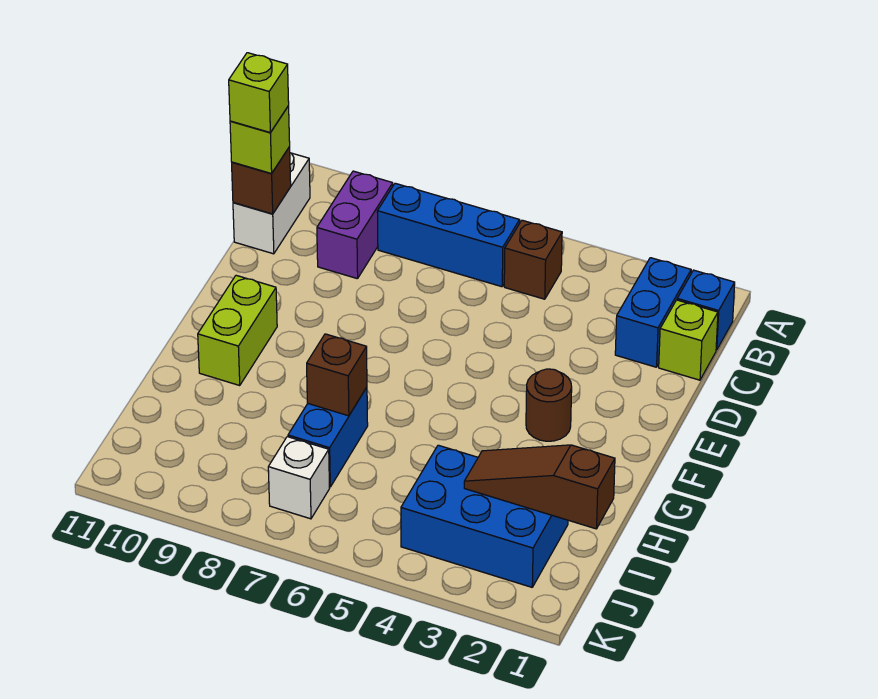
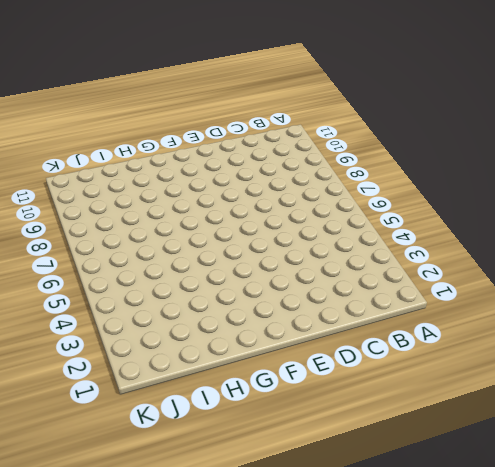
none -> blue brick B1 level 1
none -> blue brick B2:C2 level 1
none -> brown brick B5 level 1

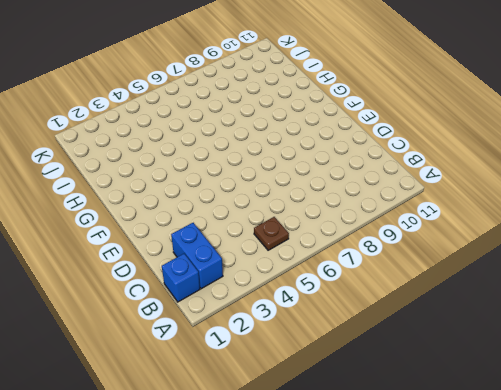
brown plate B5 level 1 -> brown brick B5 level 1
none -> blue brick B6:B8 level 1
none -> purple brick B9:C9 level 1
none -> white brick B11:C11 level 1

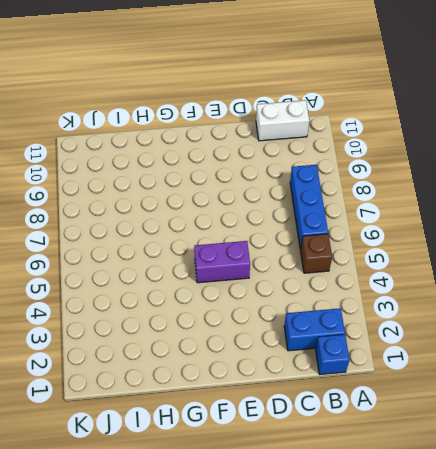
purple brick E5:F5 level 1 -> purple brick B9:C9 level 1
none -> lime brick C1 level 1
none -> brown round brick F3 level 1
none -> lime brick F10:G10 level 1

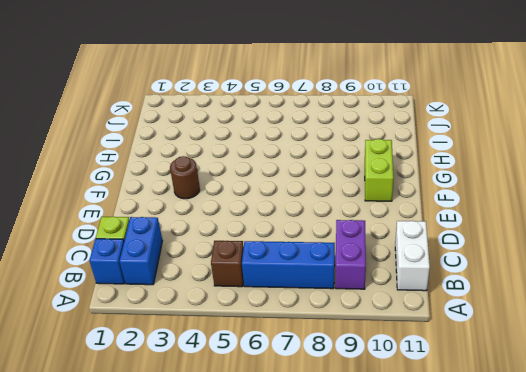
none -> blue brick H7:I7 level 1
none -> blue brick I2:J4 level 1
none -> white brick J7 level 1

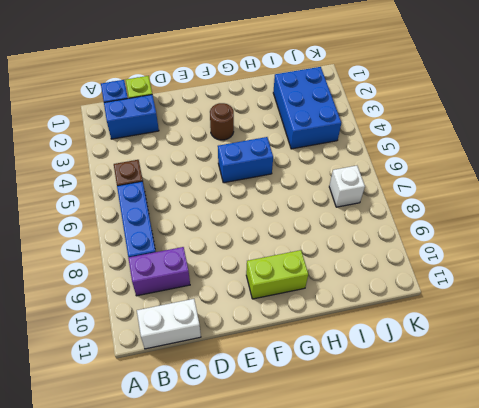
blue brick F5:G5 level 1 -> blue brick H7:I7 level 1
none -> brown brick C11 level 2
none -> brown brick H7 level 2
none -> brown slope I1:I3 level 2 top 1

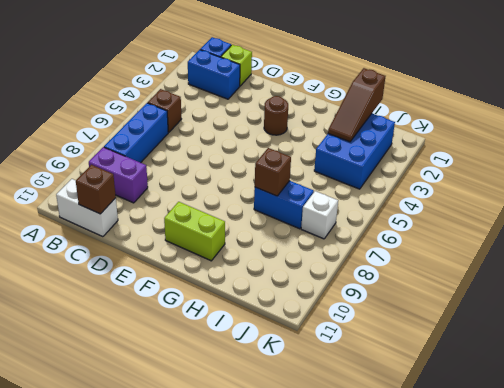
none -> lime brick C11 level 3
none -> lime brick C11 level 4

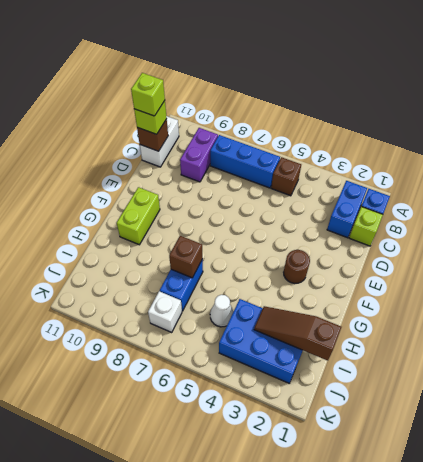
white cone I5 level 1 -> none

